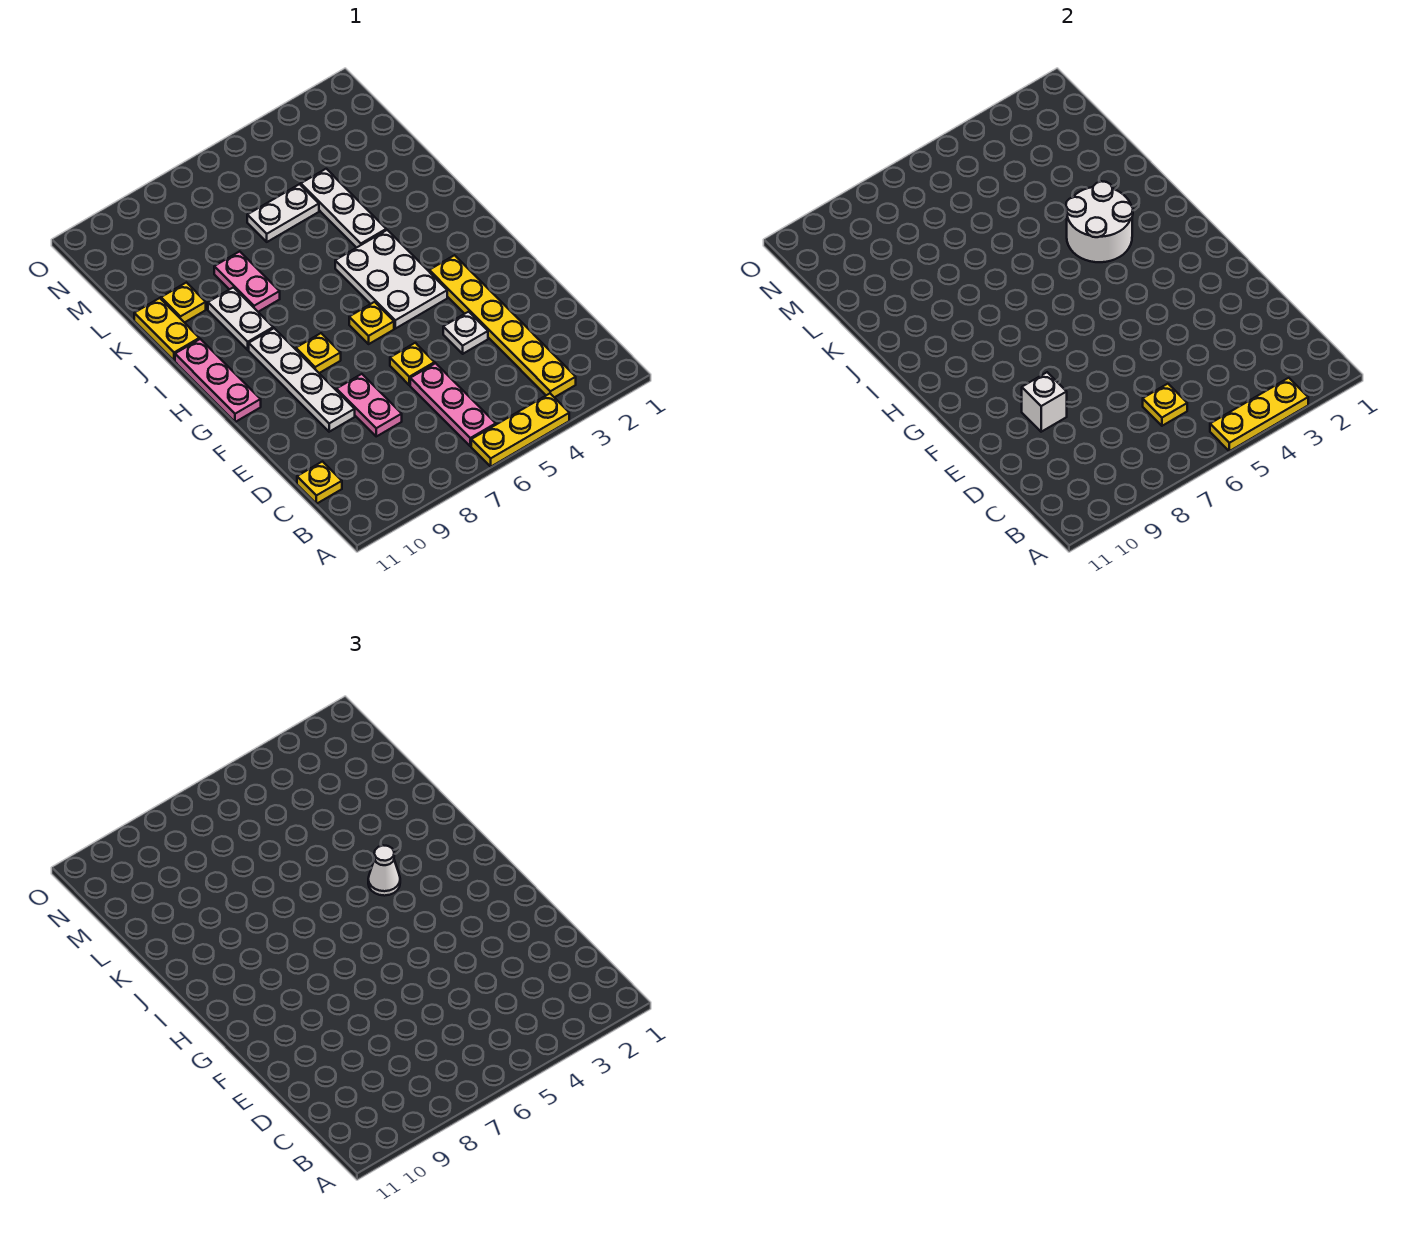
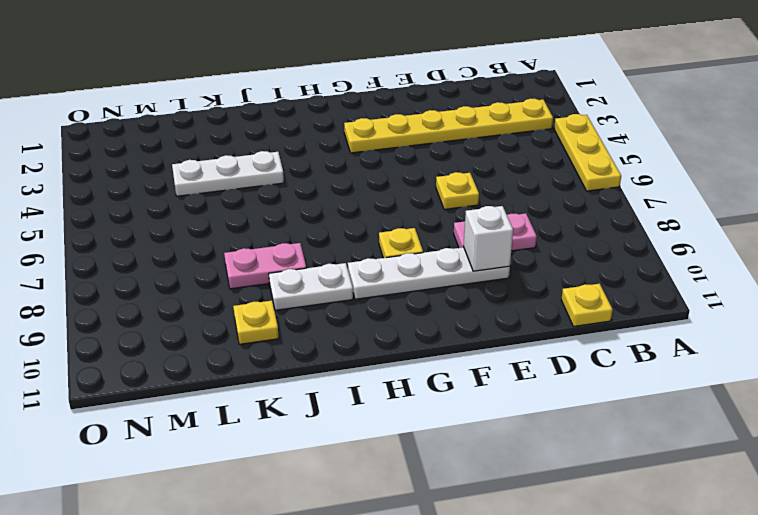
none -> pink plate B6:D6 level 1
none -> white plate E4 level 1
none -> white plate G4:I5 level 1

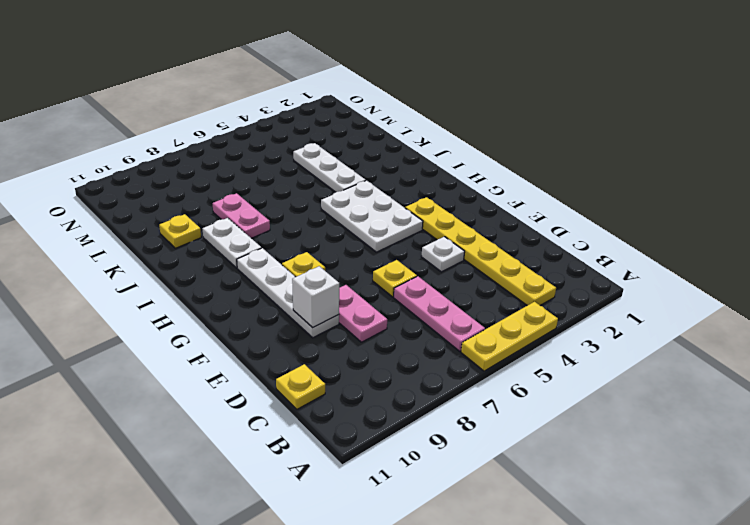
none -> yellow plate G6 level 1
none -> pink plate G11:I11 level 1
none -> yellow plate J11:K11 level 1

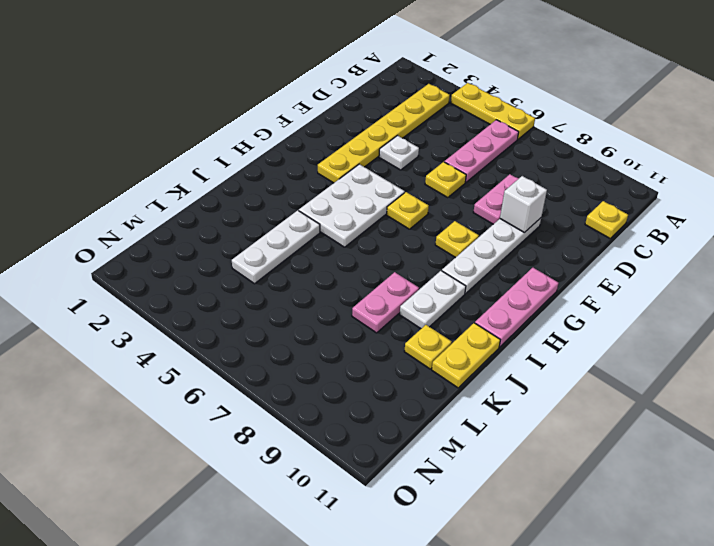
none -> white plate L5:L6 level 1
none -> yellow plate A3:A5 level 2
none -> yellow plate C6 level 2

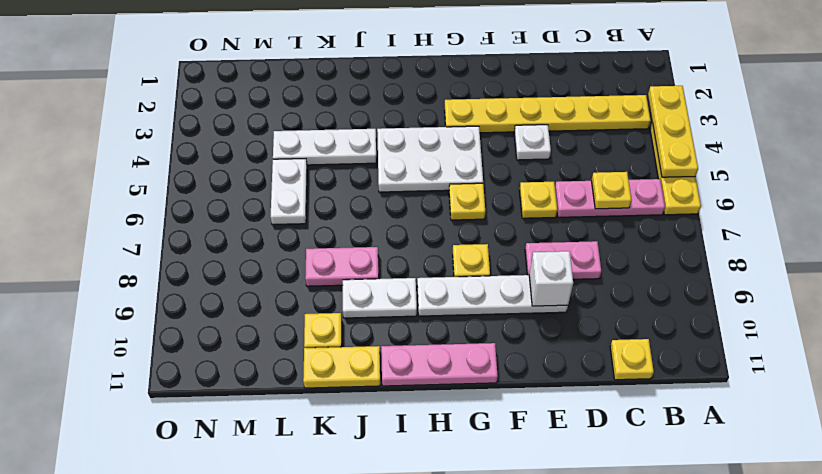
none -> white round brick I3:J4 level 2
none -> white cone I4 level 3

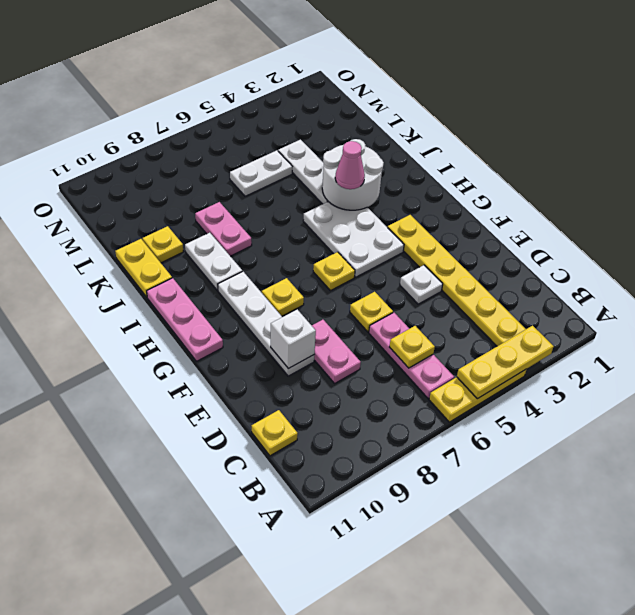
pink cone I4 level 3 -> white cone I4 level 3

